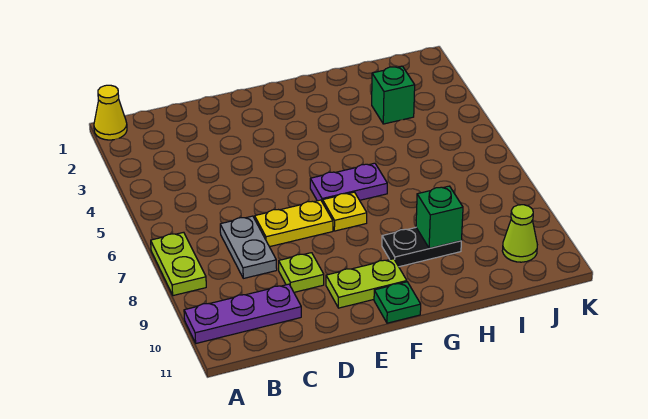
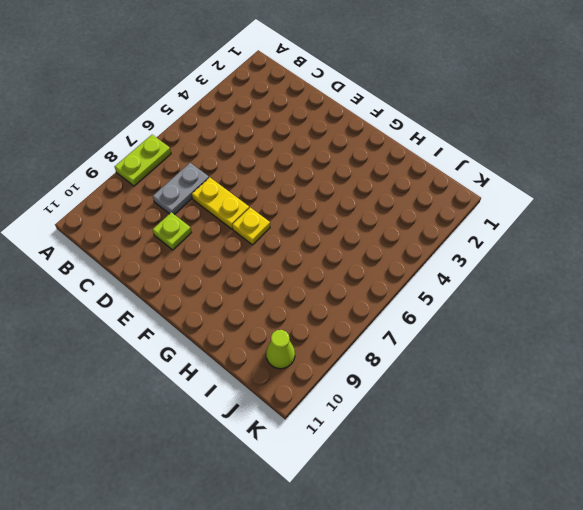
none -> yellow cone A1 level 1
none -> purple plate A10:C10 level 1
none -> lime plate E10:F10 level 1

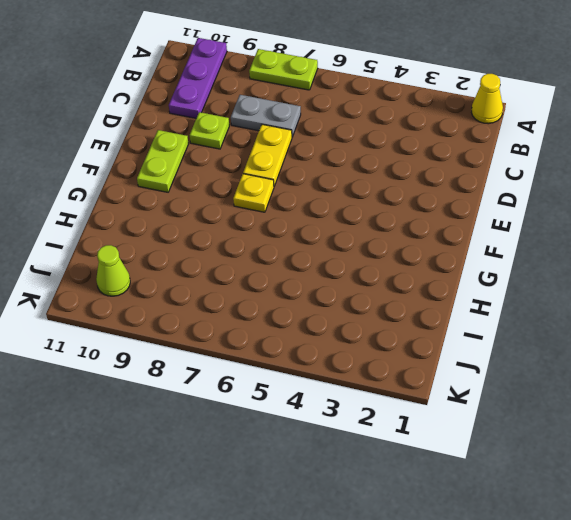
none -> purple plate F6:G6 level 1
none -> green plate F11 level 1
none -> black plate G9:H9 level 1

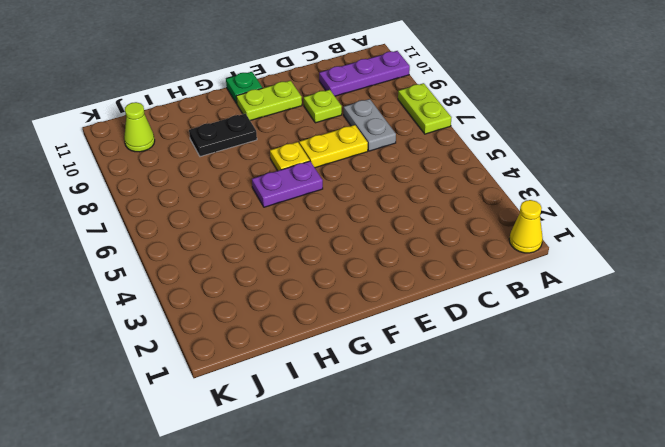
none -> green brick I3 level 1
none -> green brick H9 level 2

